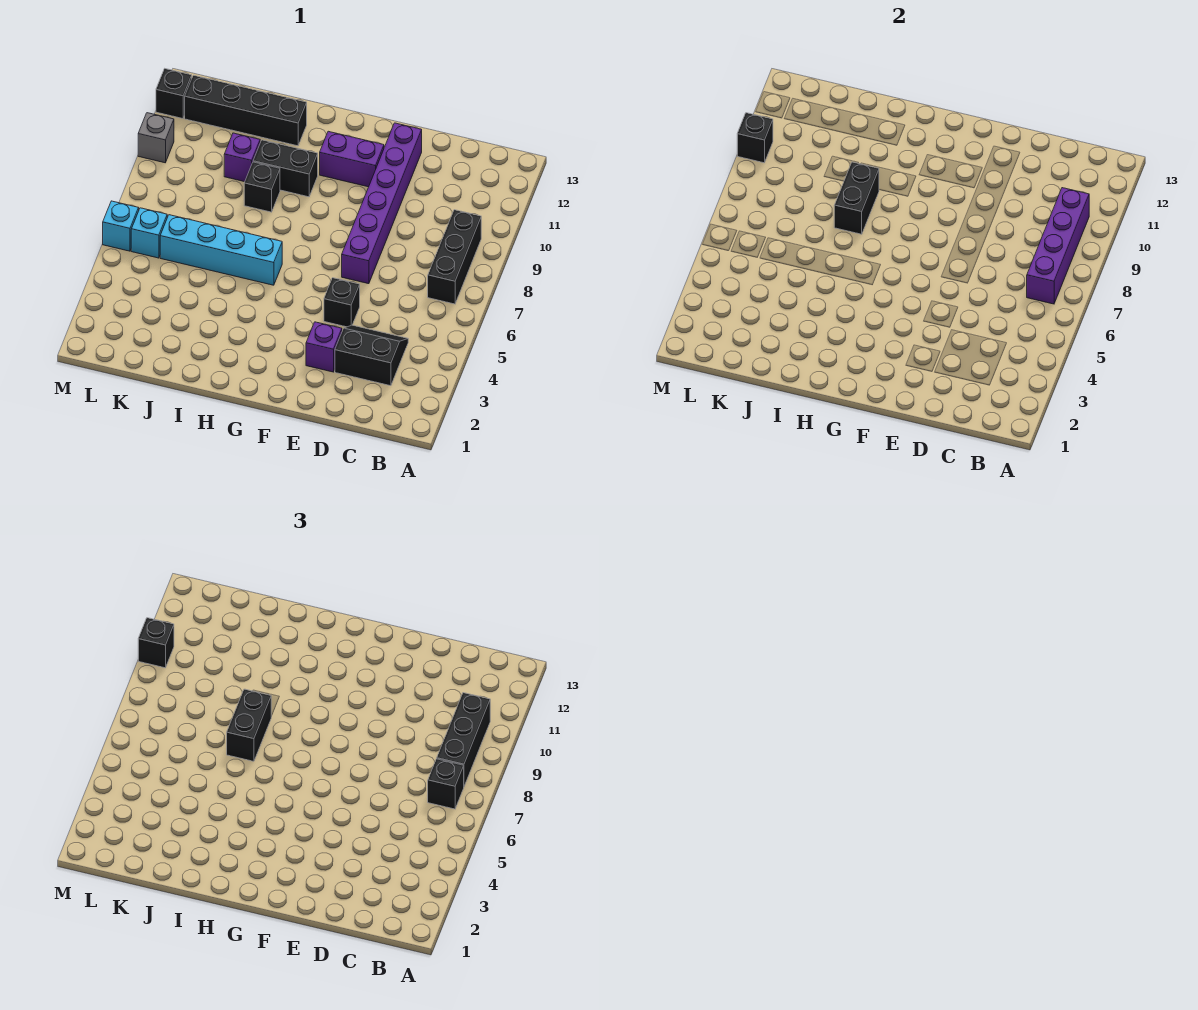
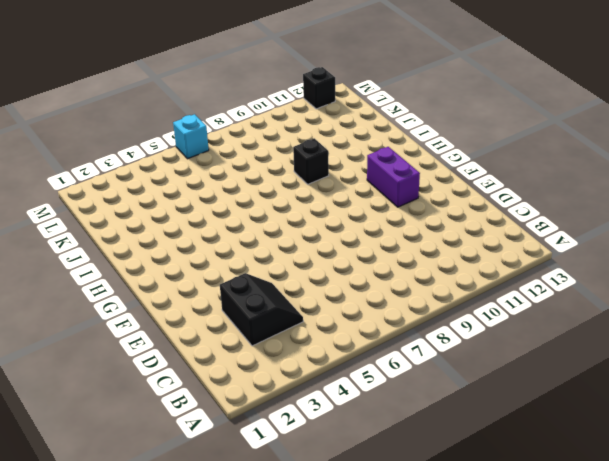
none -> black brick B7:B9 level 1
none -> purple brick E3 level 1
none -> black brick E5 level 1

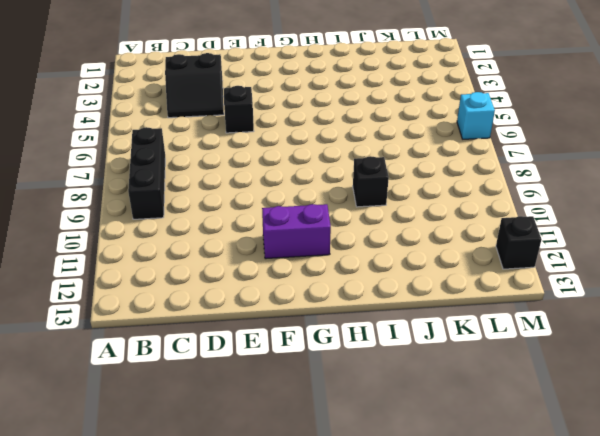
none -> purple brick E3 level 1
none -> purple brick E7:E12 level 1
none -> cyan brick H6:K6 level 1

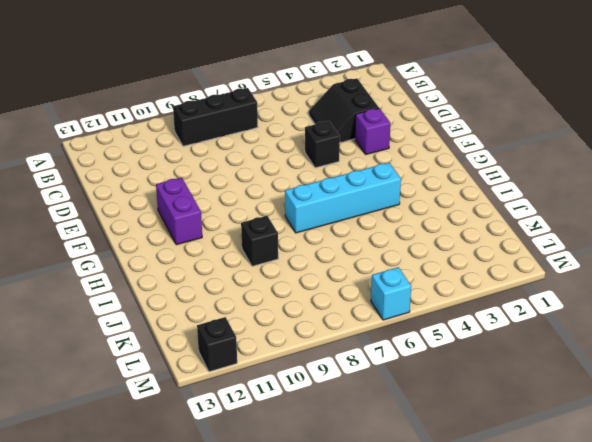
cyan brick H4:H7 level 1 -> cyan brick H6:K6 level 1
none -> purple brick E7:E12 level 1
none -> black brick H10:I10 level 1
none -> black brick I12:L12 level 1

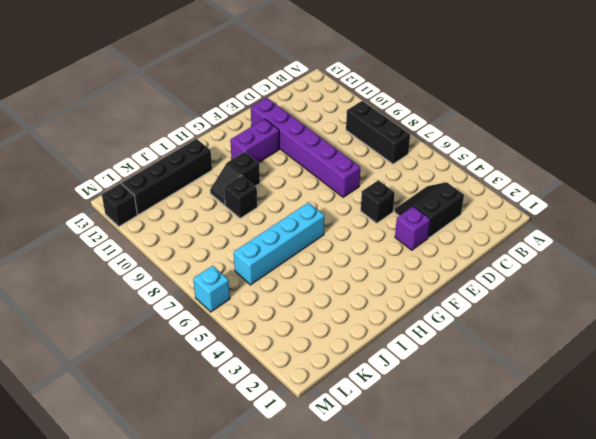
black slope H10:I10 level 1 top H -> black brick H10:I10 level 1
none -> purple brick J10 level 1
none -> cyan brick L6 level 1
none -> grey brick M10 level 1

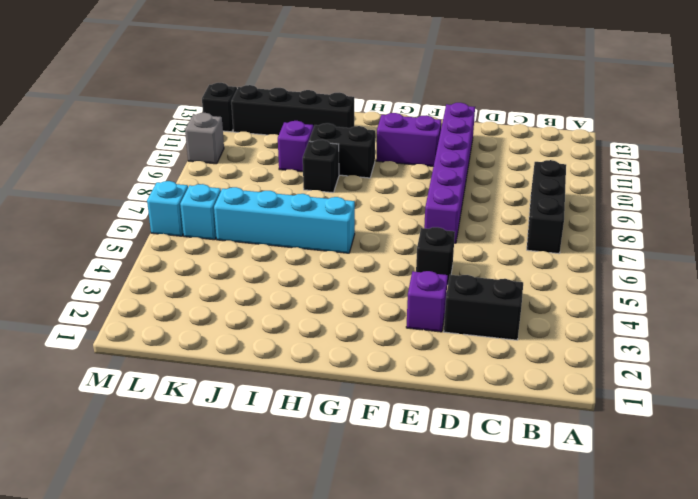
none -> purple brick B7:B10 level 2
none -> black brick I8:I9 level 2
none -> black brick M10 level 2

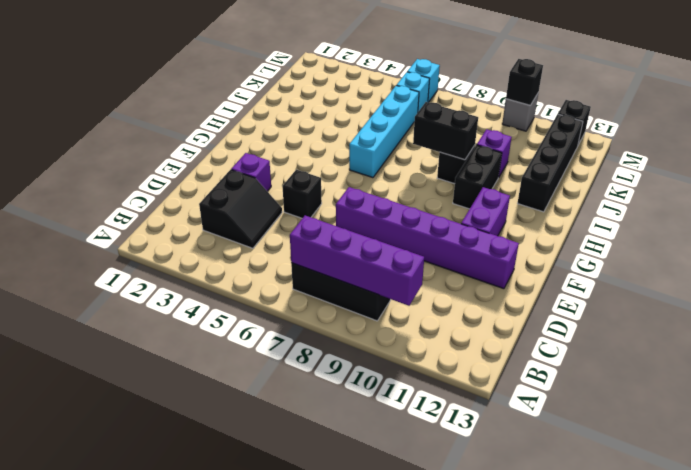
none -> black brick B7 level 3
none -> black brick B8:B10 level 3
none -> black brick I7:I8 level 3

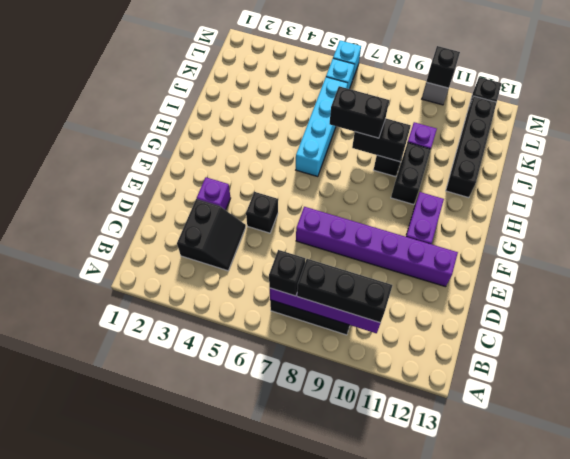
none -> black brick M10 level 3

